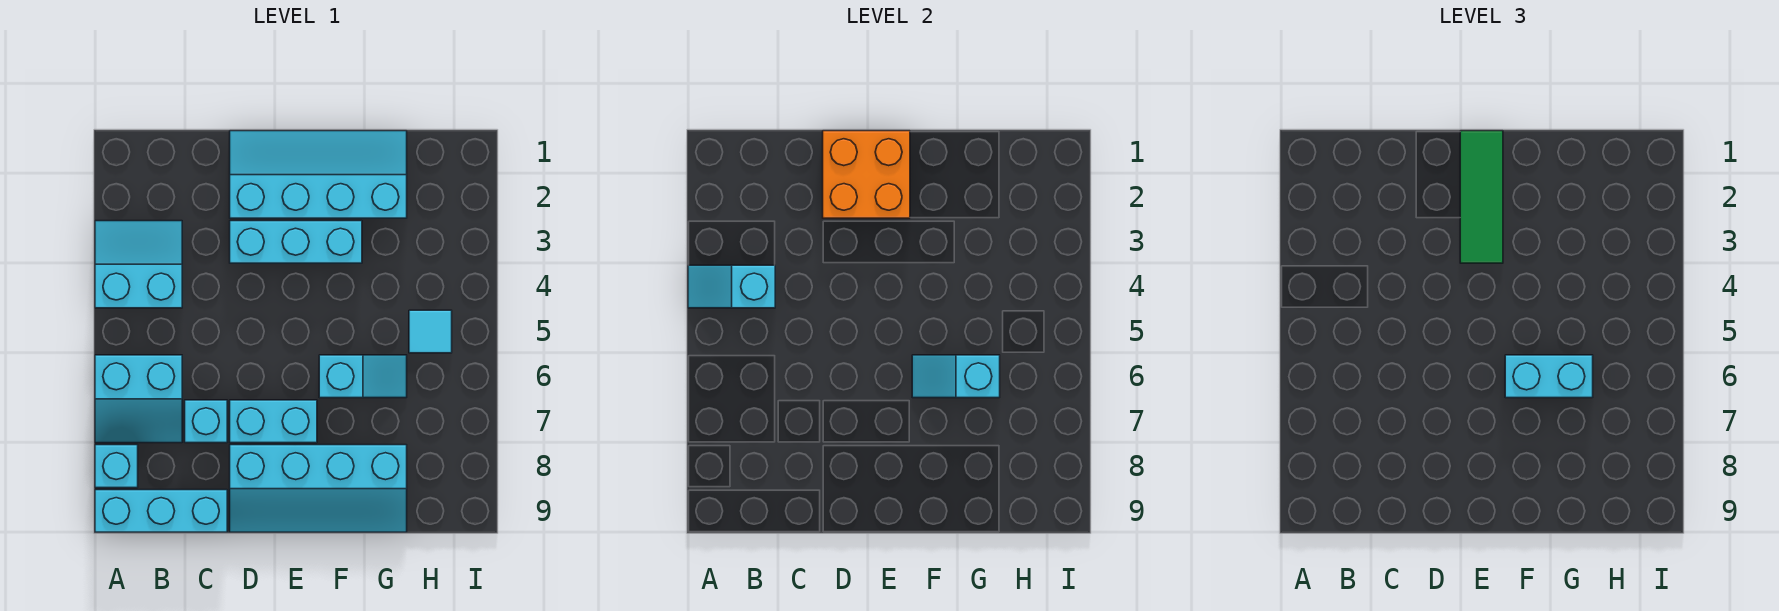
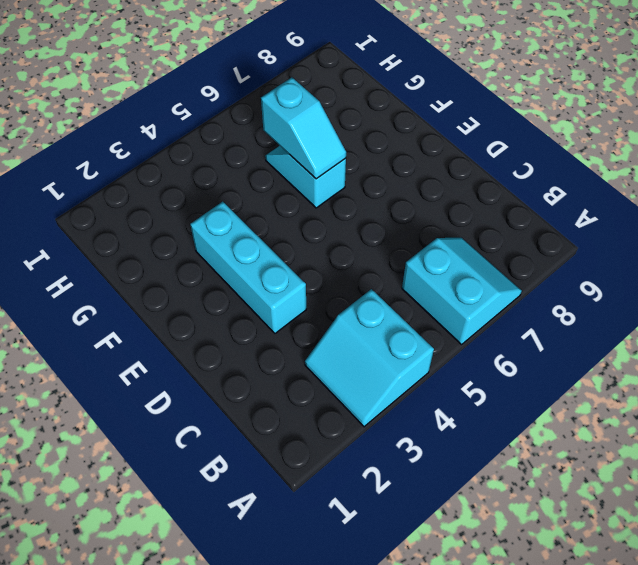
none -> cyan brick A8 level 1
none -> cyan brick A9:C9 level 1
none -> cyan brick C7 level 1

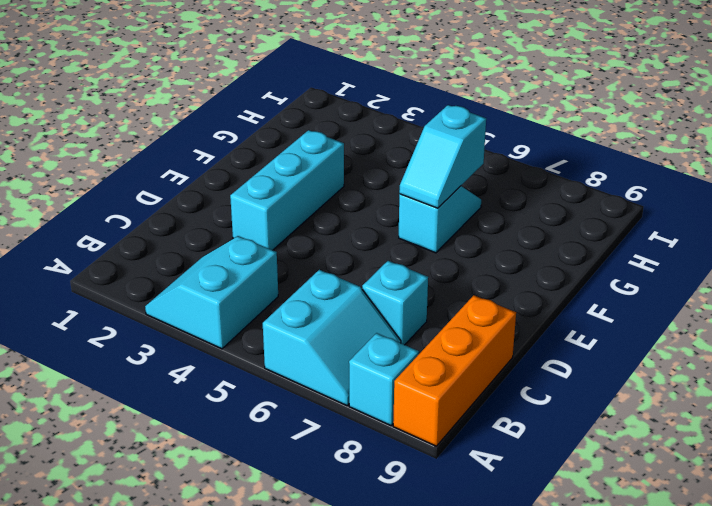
orange brick A9:C9 level 1 -> cyan brick A9:C9 level 1
none -> cyan slope D1:G2 level 1 top 2
none -> cyan brick D7:E7 level 1
none -> cyan slope D8:G9 level 1 top 8

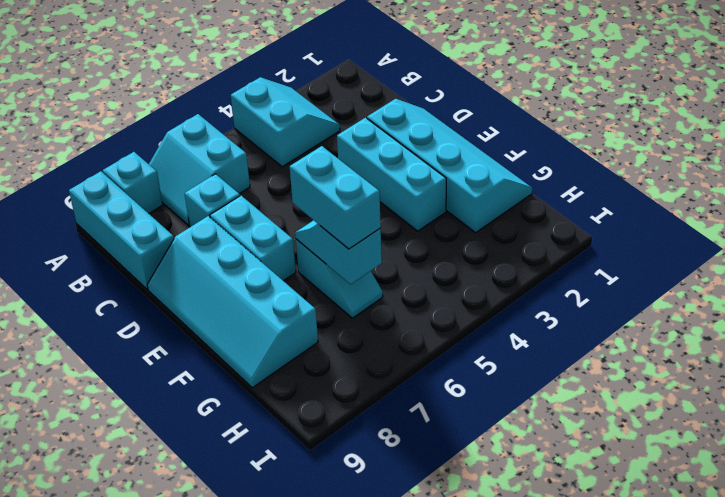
none -> cyan tile H5 level 1
none -> cyan slope A4:B4 level 2 top B
none -> orange brick D1:E2 level 2

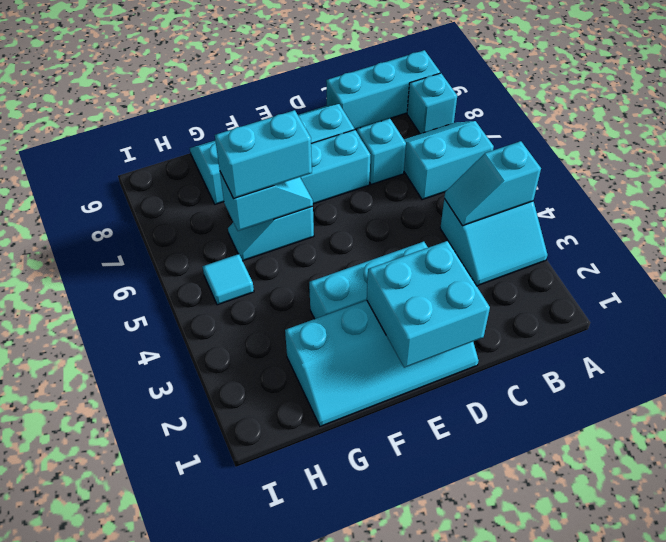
cyan slope A4:B4 level 2 top A -> cyan slope A4:B4 level 2 top B
cyan brick D1:E2 level 2 -> orange brick D1:E2 level 2
none -> green tile E1:E3 level 3

